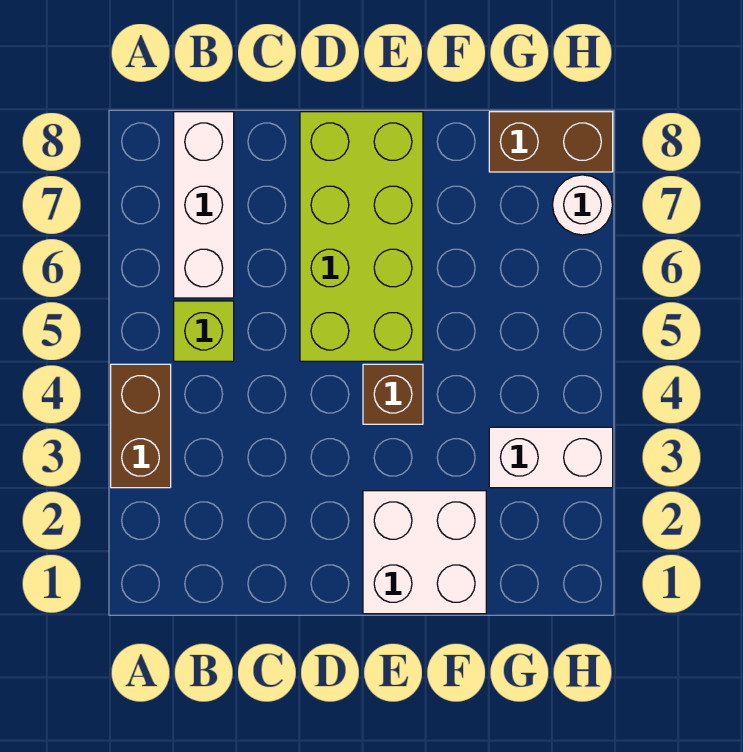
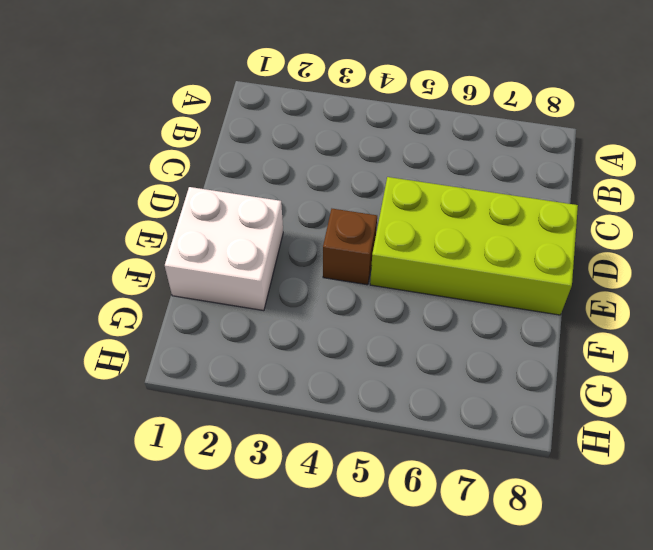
none -> brown brick A3:A4 level 1
none -> lime brick B5 level 1

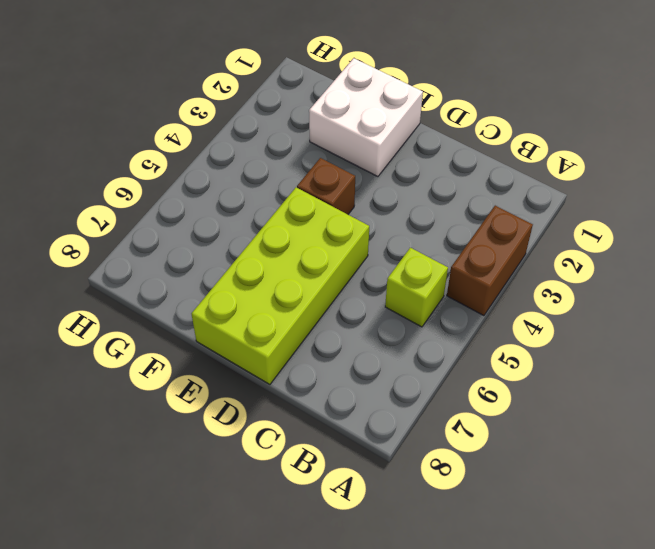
none -> white brick B6:B8 level 1
none -> white brick G3:H3 level 1

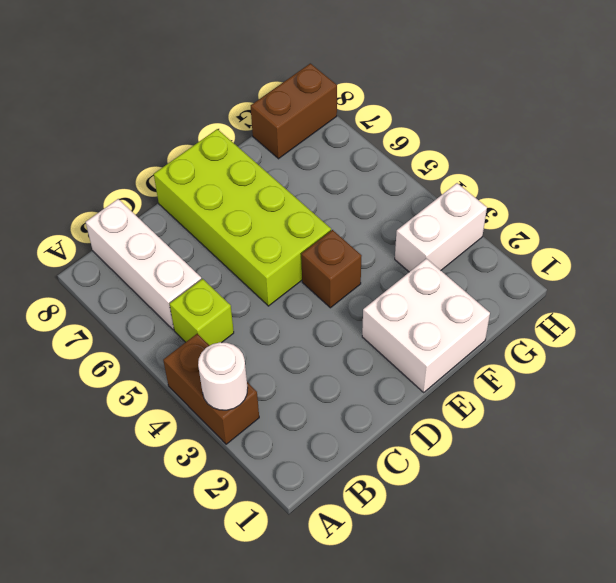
white round brick A3 level 2 -> white round brick H7 level 1

